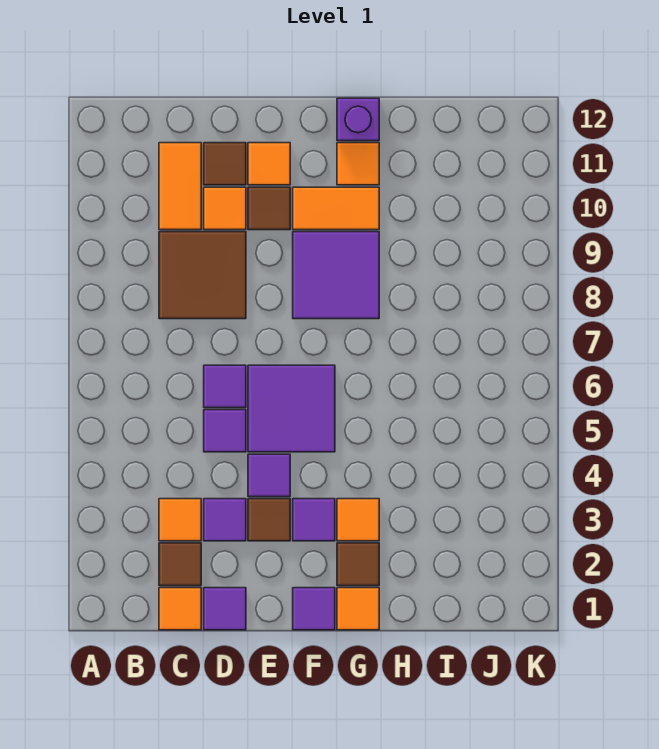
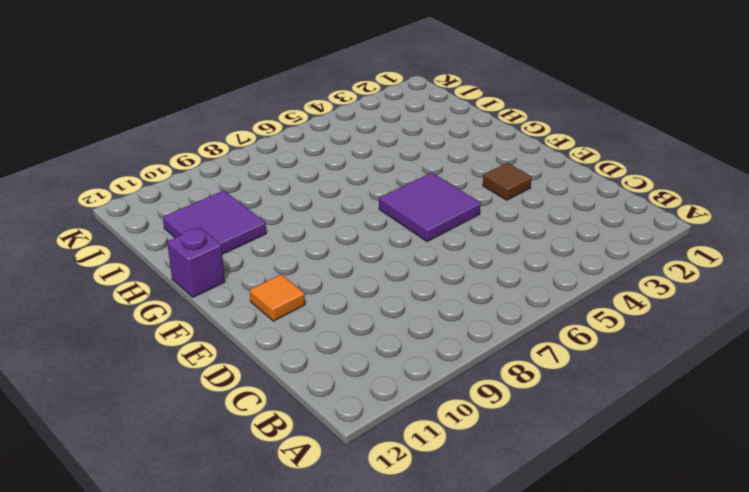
purple tile H10:I11 level 1 -> purple tile F8:G9 level 1
none -> orange tile C1 level 1
none -> brown tile C2 level 1
none -> orange tile C3 level 1

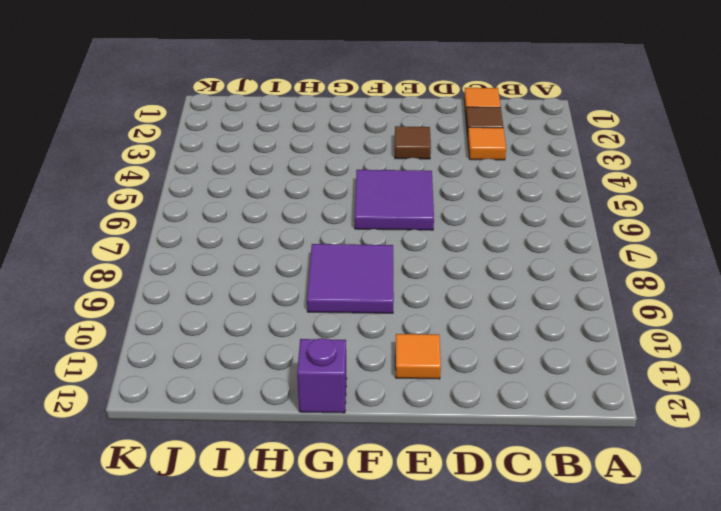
none -> brown tile C8:D9 level 1
none -> orange tile C10:C11 level 1
none -> purple tile D1 level 1

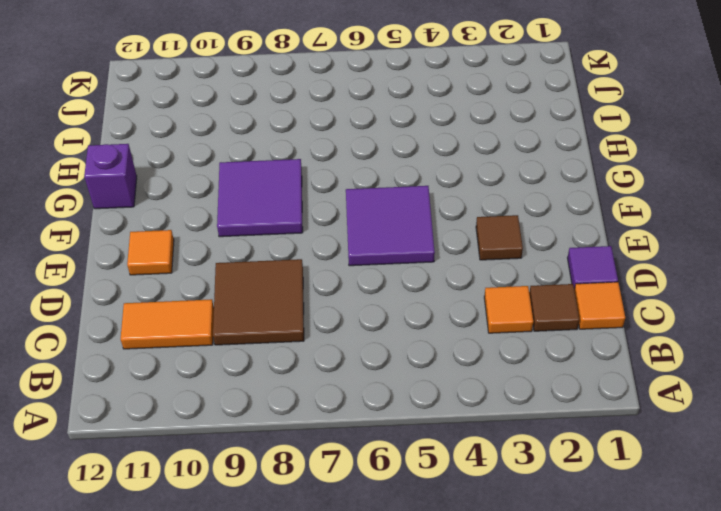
none -> purple tile D3 level 1
none -> purple tile D5 level 1
none -> purple tile D6 level 1

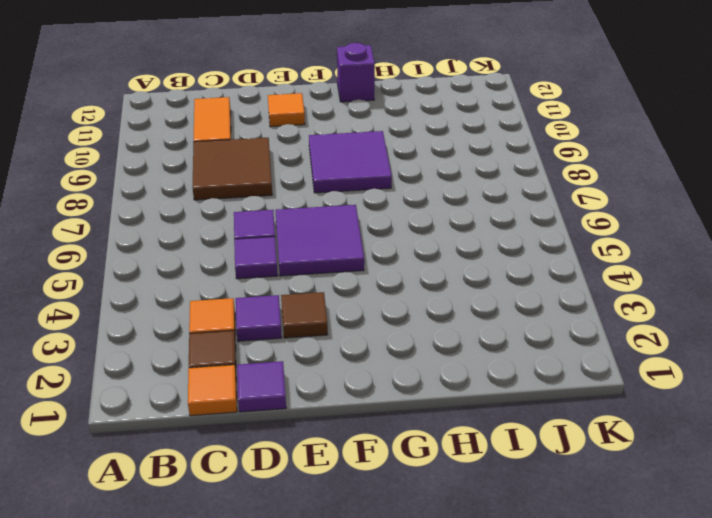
none -> orange tile D10 level 1
none -> brown tile D11 level 1
none -> purple tile E4 level 1

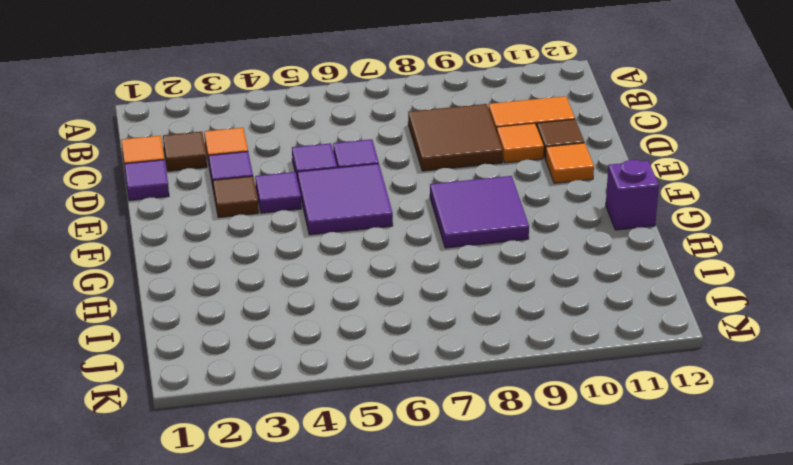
none -> brown tile E10 level 1
none -> purple tile F1 level 1
none -> purple tile F3 level 1

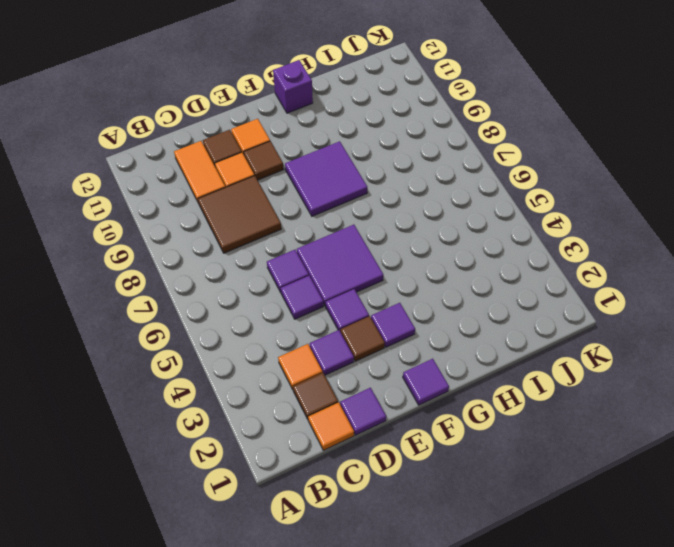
none -> orange tile F10:G10 level 1
none -> orange tile G1 level 1
none -> brown tile G2 level 1

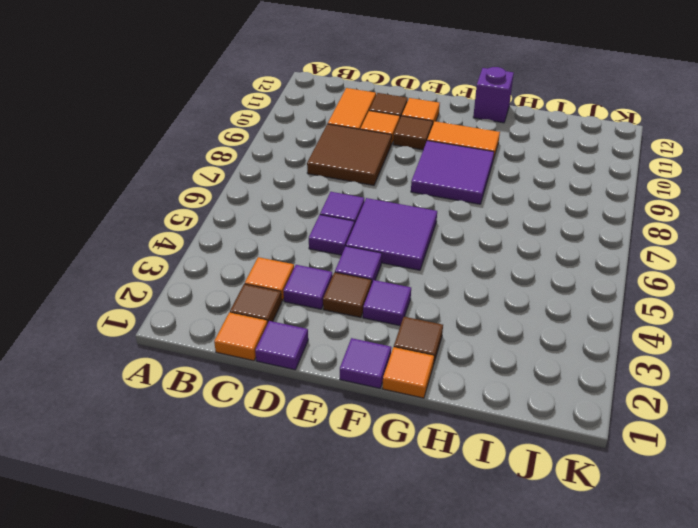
none -> orange tile G3 level 1
none -> orange tile G11 level 1

